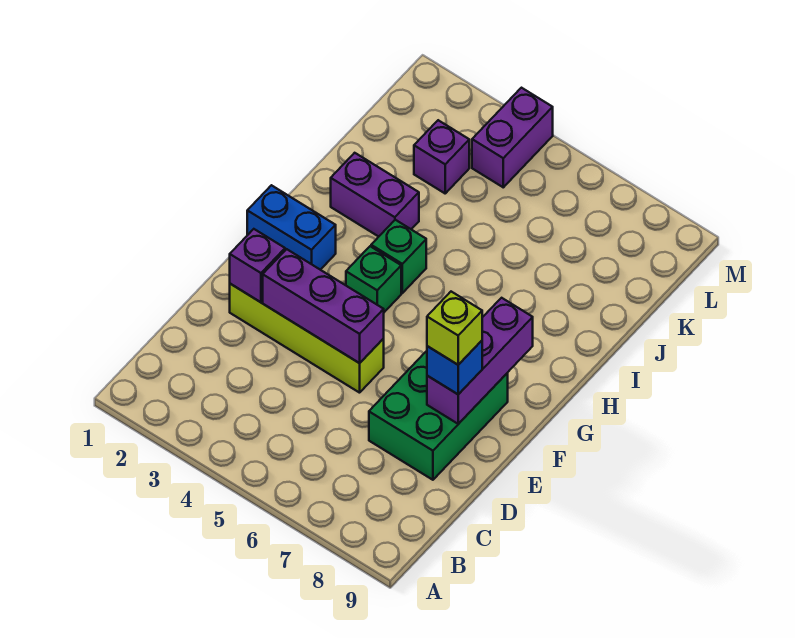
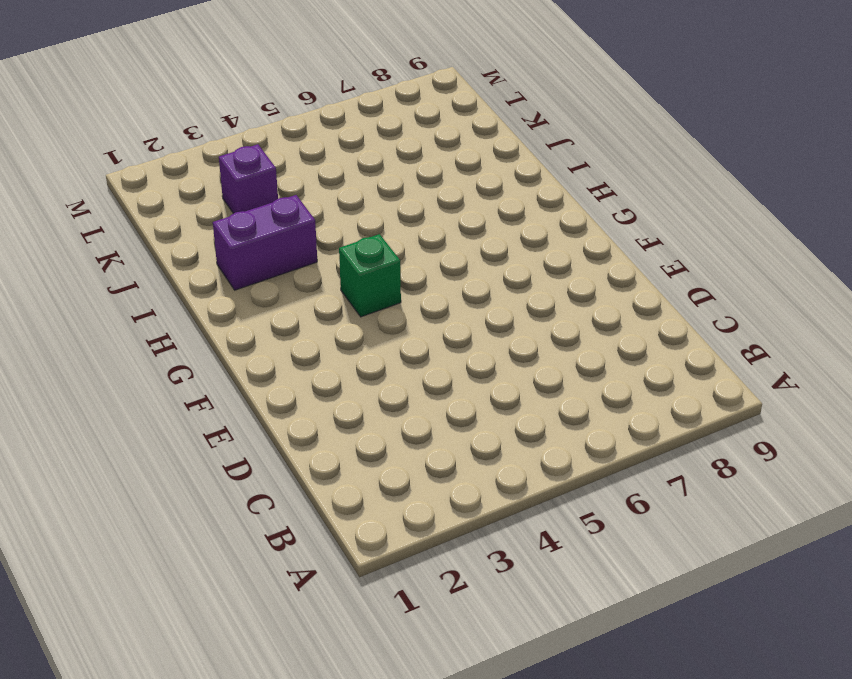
none -> green brick D7:F8 level 1
none -> lime brick E2:E5 level 1
none -> blue brick G1:G2 level 1

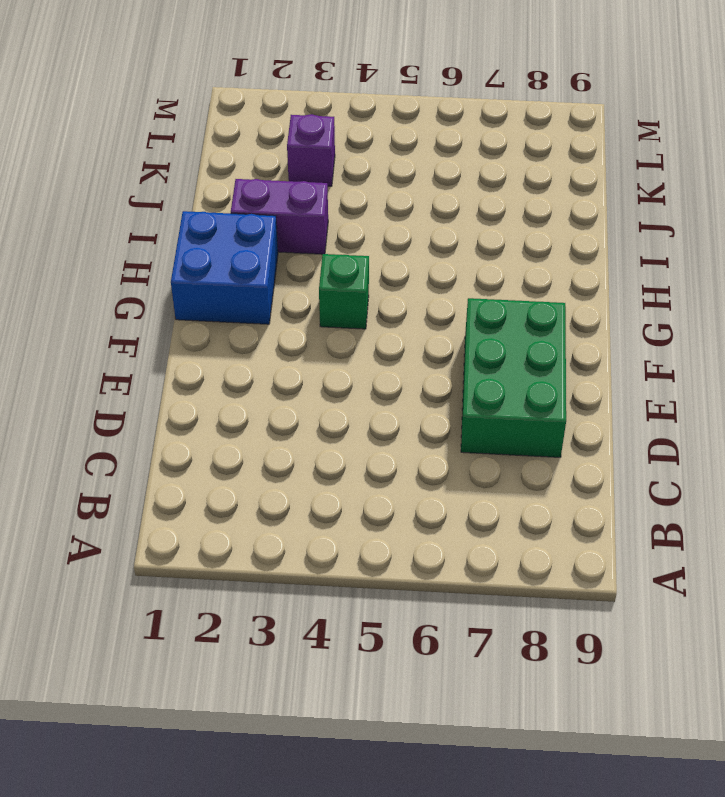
blue brick G1:H2 level 1 -> blue brick G1:G2 level 1
none -> lime brick E2:E5 level 1
none -> green brick H4 level 1
none -> purple brick L4:M4 level 1

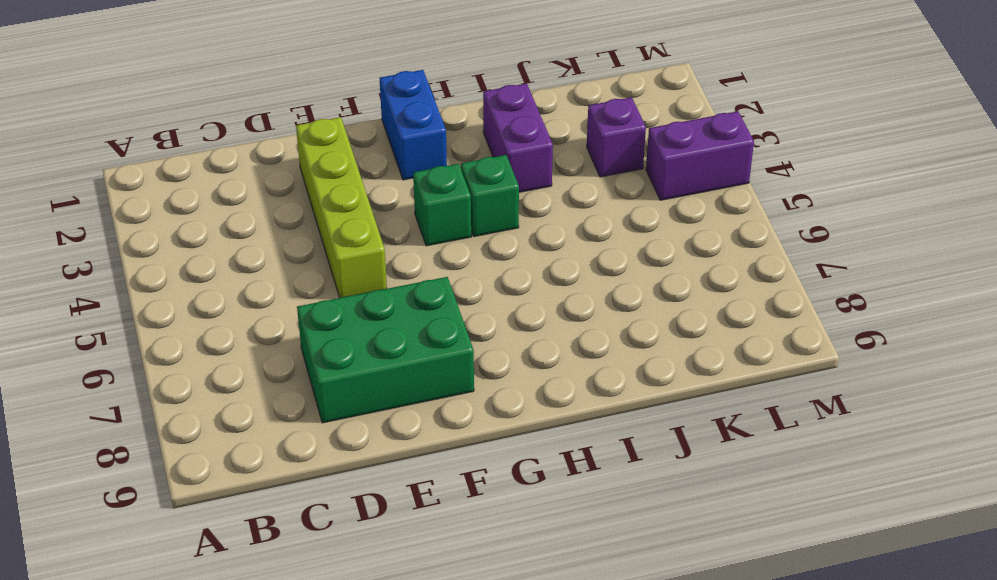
none -> purple brick E2 level 2
none -> purple brick E3:E5 level 2
none -> purple brick E8:G8 level 2

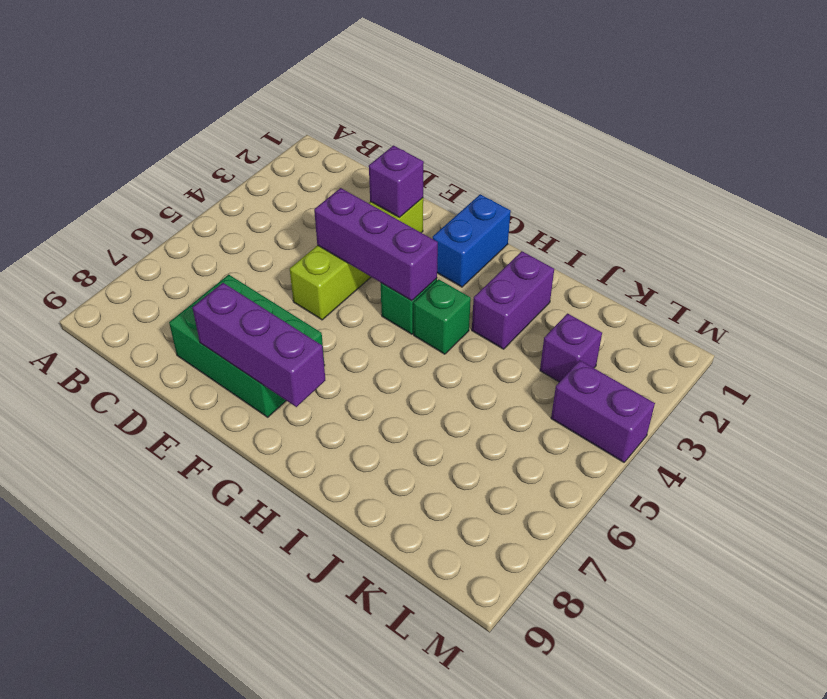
purple brick E4:G4 level 2 -> purple brick E3:E5 level 2
none -> blue brick E8 level 3
none -> lime brick E8 level 4

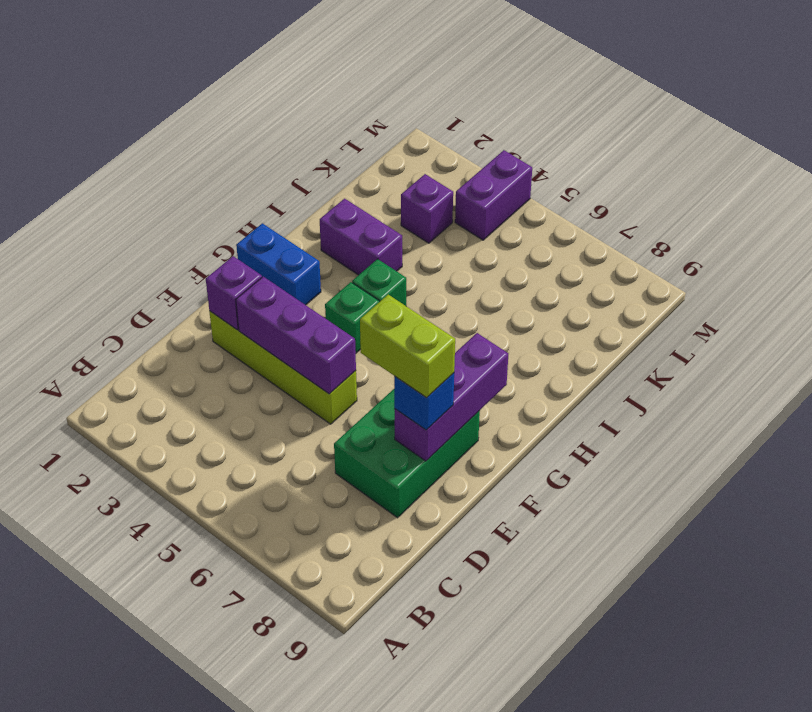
lime brick E7:E8 level 4 -> lime brick E8 level 4

